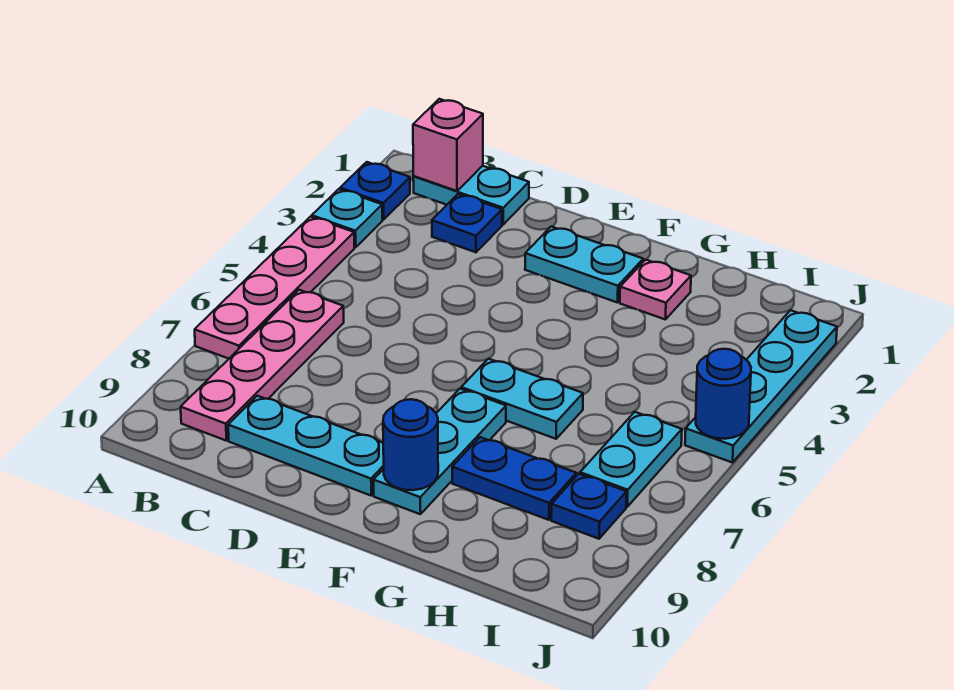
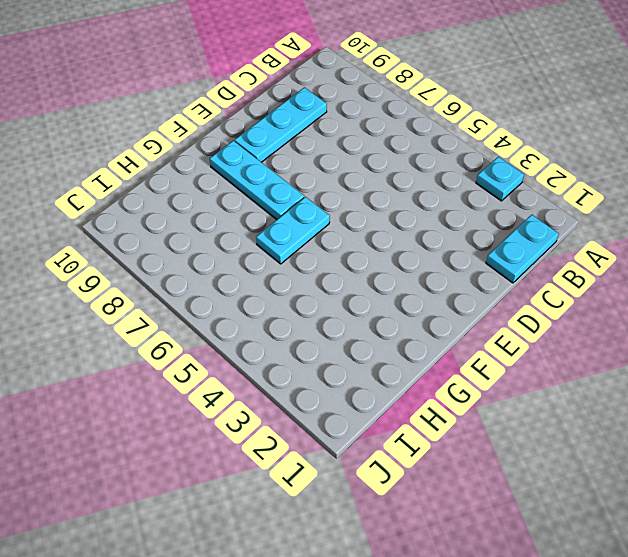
none -> blue plate A2 level 1
none -> pink plate A4:A7 level 1
none -> pink plate B6:B9 level 1

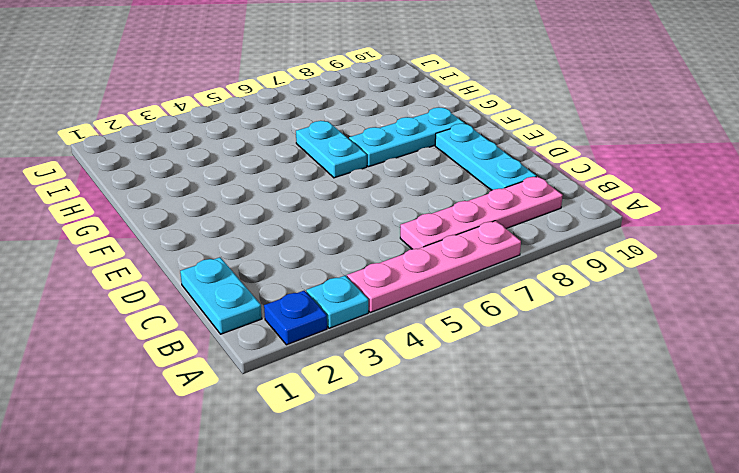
none -> blue plate C2 level 1
none -> cyan plate E2:F2 level 1
none -> pink plate G2 level 1

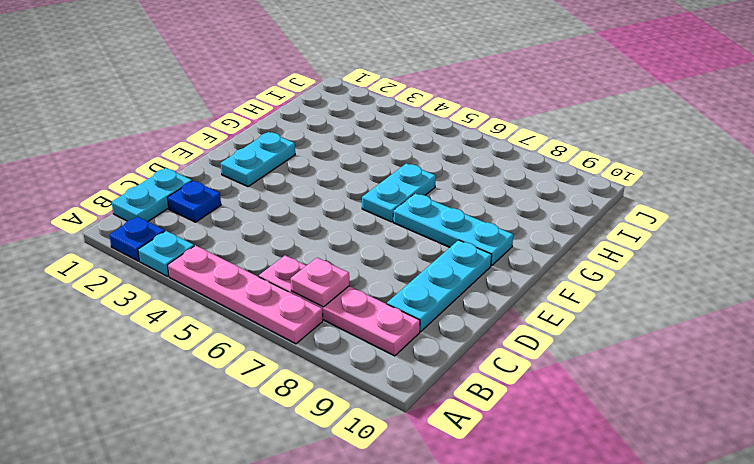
pink plate B7 level 2 -> pink plate G2 level 1
none -> blue plate G8:H8 level 1
none -> cyan plate I6:I7 level 1
none -> blue plate I8 level 1

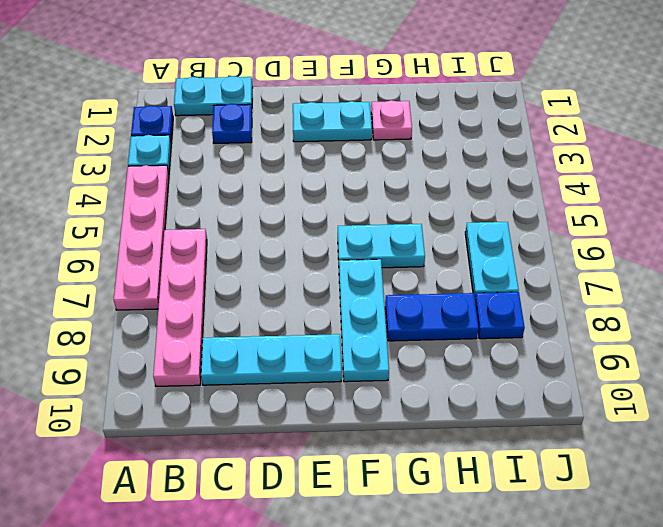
none -> cyan plate J2:J5 level 1
none -> pink brick B1 level 2
none -> blue round brick F9 level 2

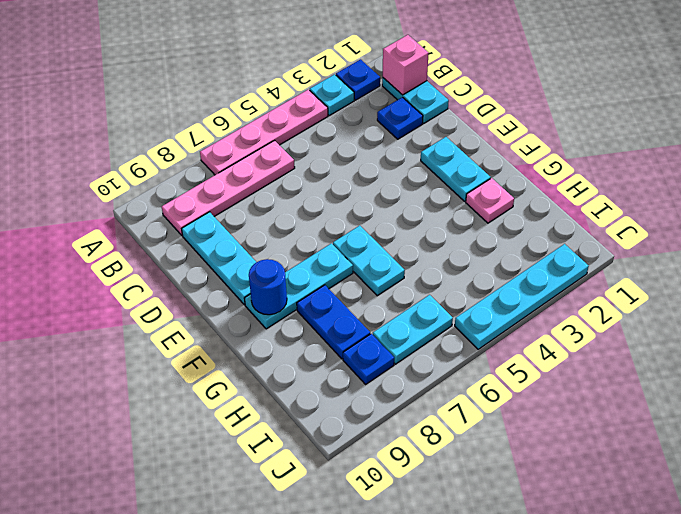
none -> blue round brick J5 level 2

